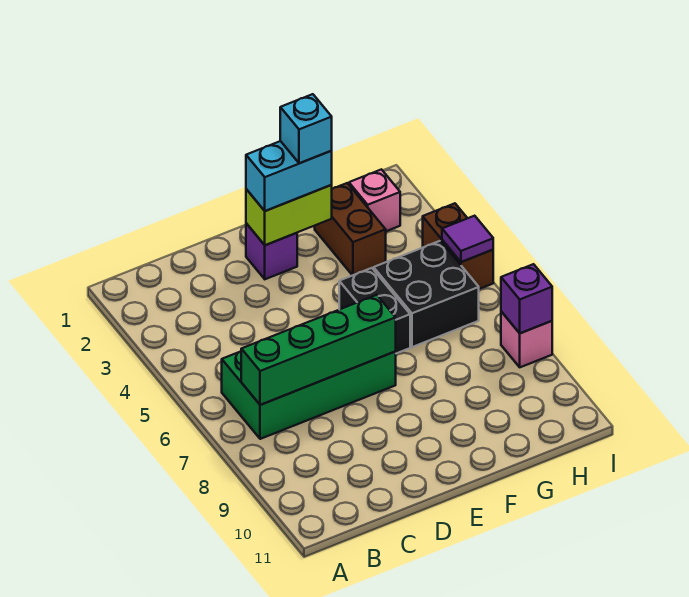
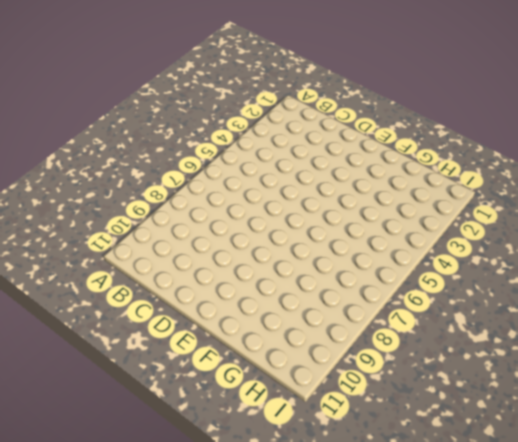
none -> green brick B6:E7 level 1
none -> purple brick E2 level 1
none -> black brick F5:F6 level 1

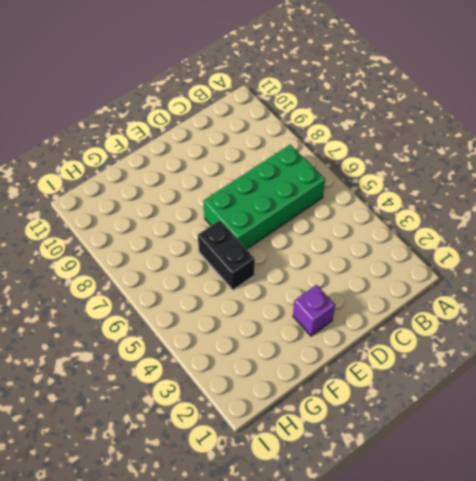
none -> brown brick G2:G3 level 1
none -> black brick G5:H6 level 1
none -> pink brick H2 level 1

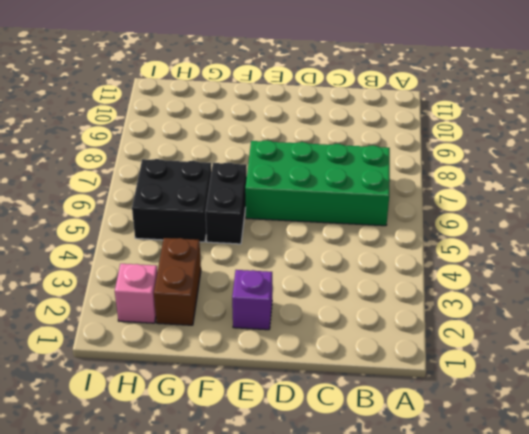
none -> brown brick I4:I5 level 1
none -> pink brick I8 level 1
none -> green brick B7:E7 level 2

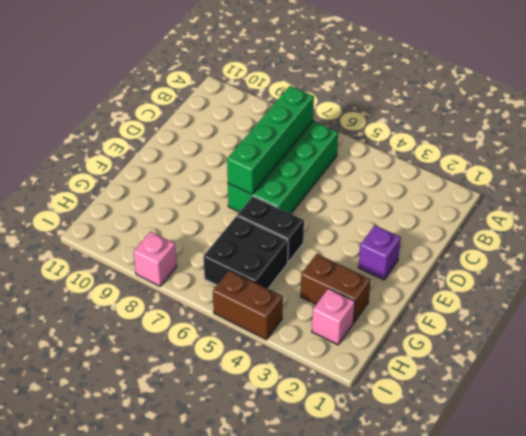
none -> lime brick E2:F2 level 2
none -> purple tile I5 level 2
none -> purple brick I8 level 2

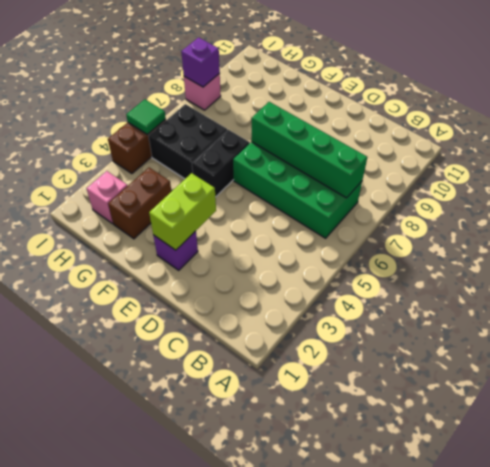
lime brick E2:E3 level 2 -> lime brick E2:F2 level 2
green tile I5 level 2 -> purple tile I5 level 2
none -> cyan brick E2:F2 level 3
none -> cyan brick F2 level 4

